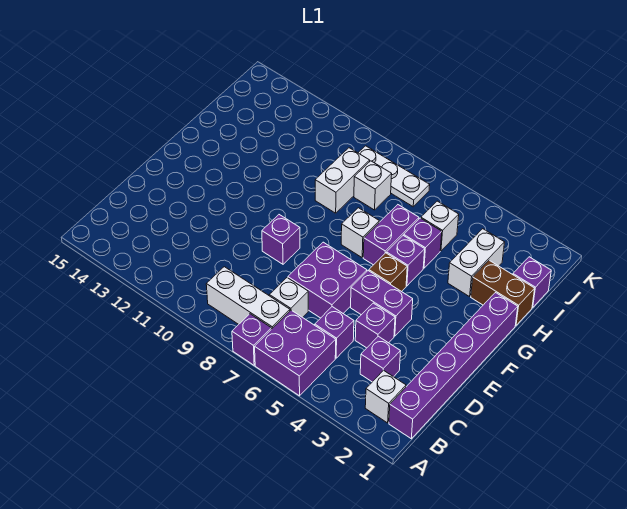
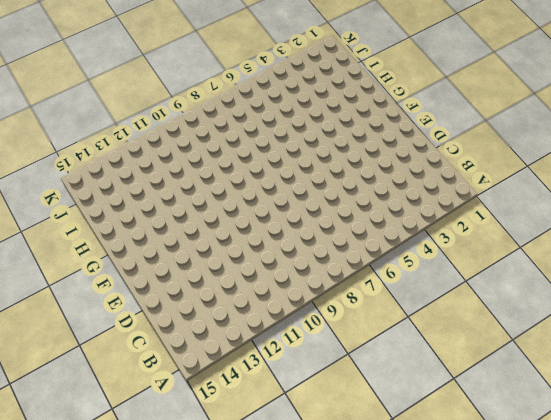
none -> purple brick A5:B6 level 1
none -> purple brick A7 level 1
none -> purple brick B1:G1 level 1

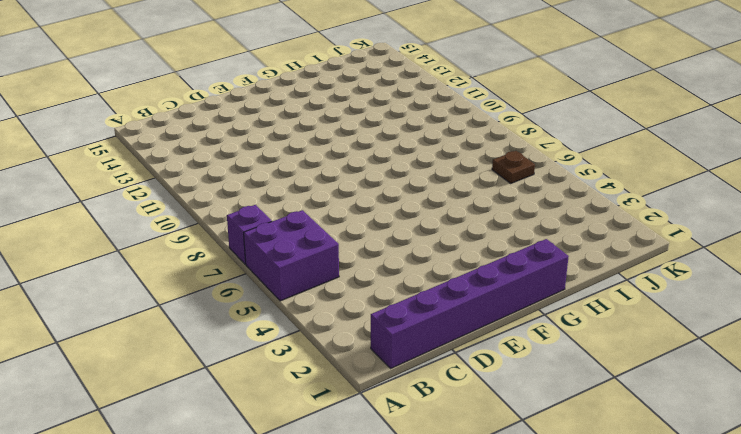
brown plate J6 level 1 -> none
none -> white brick B2 level 1
none -> white brick B7:B9 level 1
none -> purple brick C3 level 1

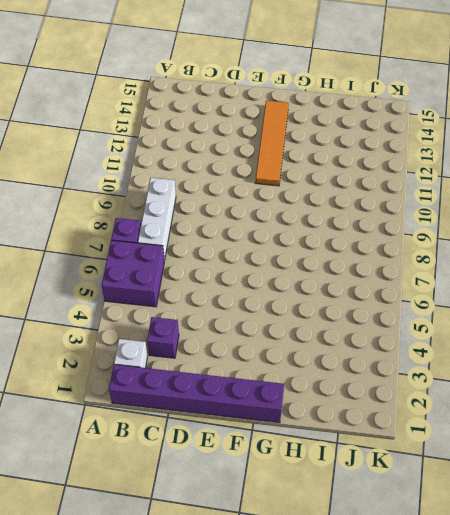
orange tile F11:F14 level 1 -> none
none -> purple brick C5 level 1
none -> white brick C7 level 1
none -> purple brick D4 level 1

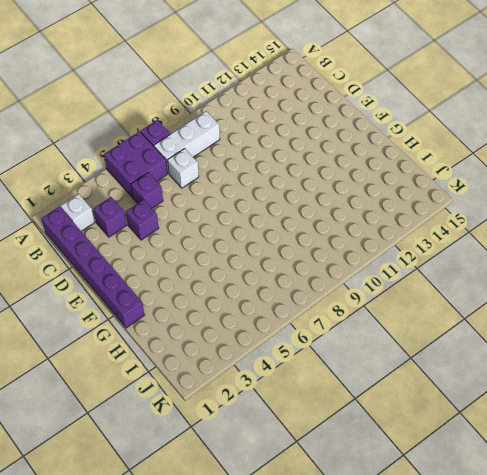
none -> purple brick D6:E7 level 1
none -> purple brick E4:E5 level 1
none -> purple brick E9 level 1

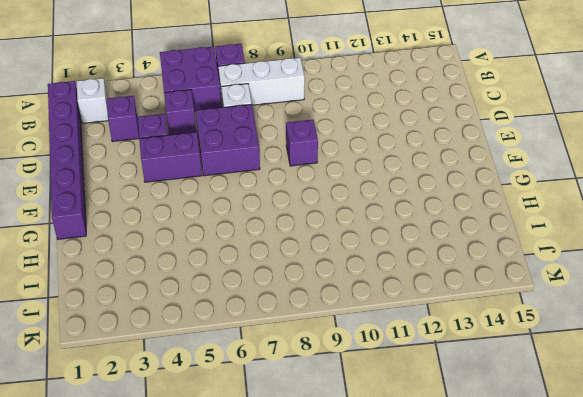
none -> brown brick F5 level 1
none -> purple brick G5 level 1
none -> purple brick G6:H6 level 1

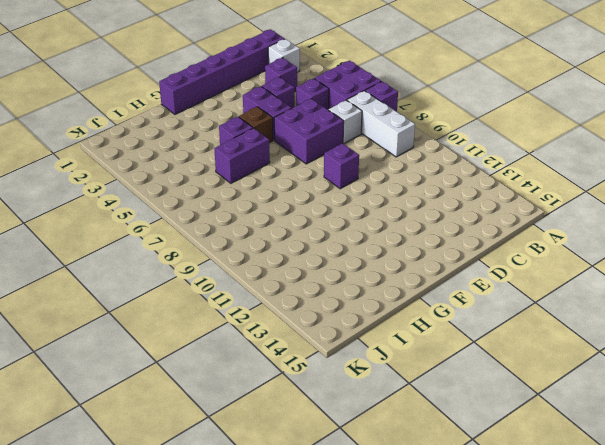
none -> white brick G7 level 1
none -> brown brick H1:H2 level 1
none -> white brick H3:I3 level 1

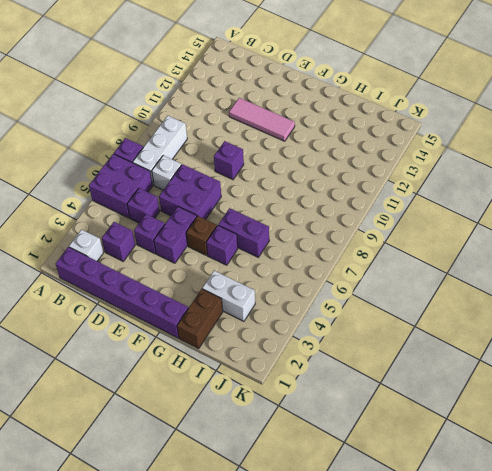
pink tile D12:F12 level 1 -> none
none -> white brick G7 level 1
none -> purple brick H5 level 1
none -> white brick H9:I9 level 1

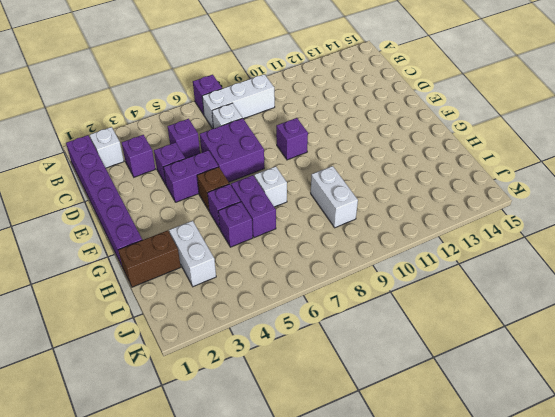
none -> purple brick A5:B6 level 1
none -> purple brick I1 level 1
none -> white brick I5 level 1

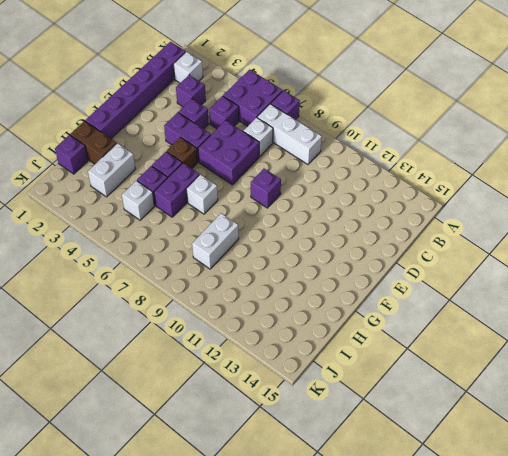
none -> white brick I8 level 1
none -> white plate J7:J9 level 1

